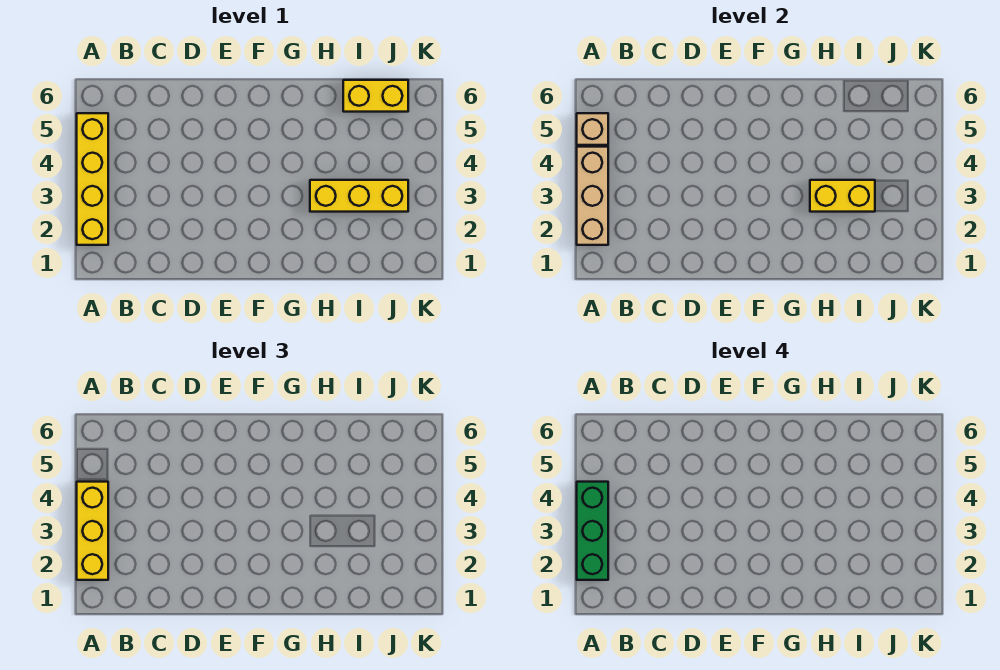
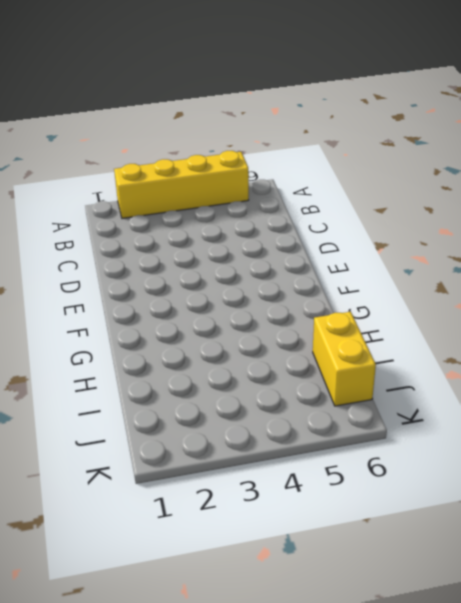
none -> yellow brick H3:J3 level 1
none -> tan brick A2:A4 level 2

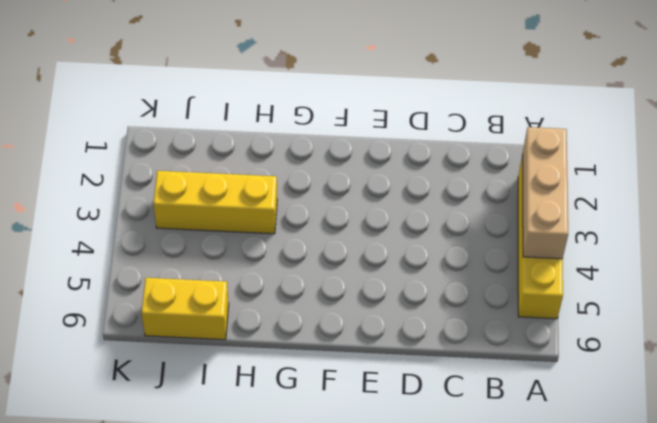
none -> tan brick A5 level 2
none -> yellow brick H3:I3 level 2

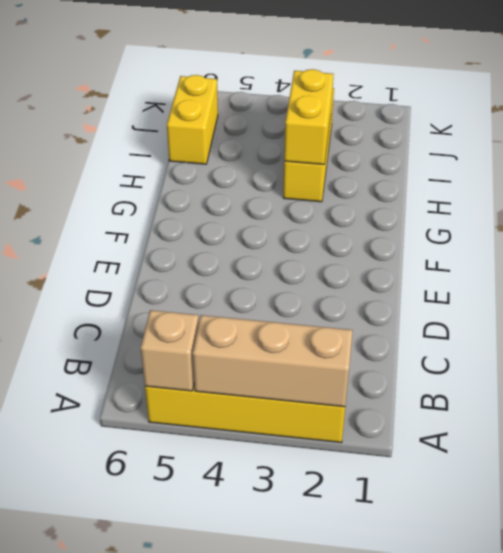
none -> yellow brick A2:A4 level 3
none -> green brick A2:A4 level 4

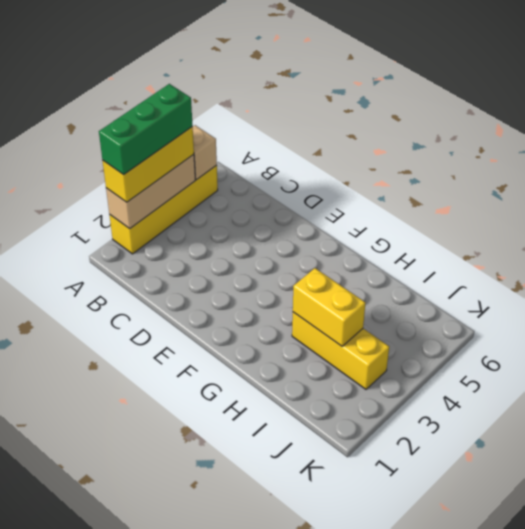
none -> yellow brick I6:J6 level 1

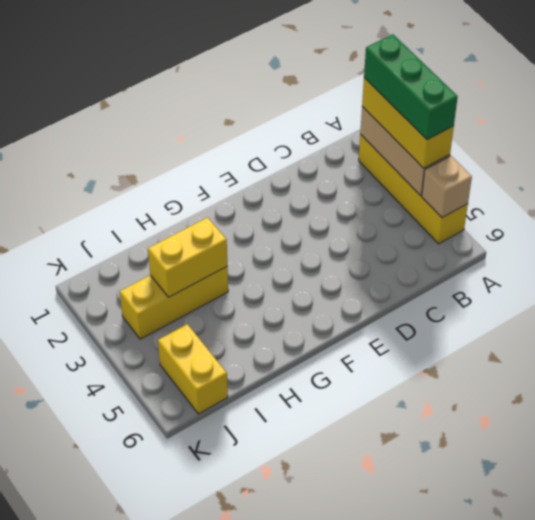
yellow brick J5:J6 level 1 -> yellow brick I6:J6 level 1

